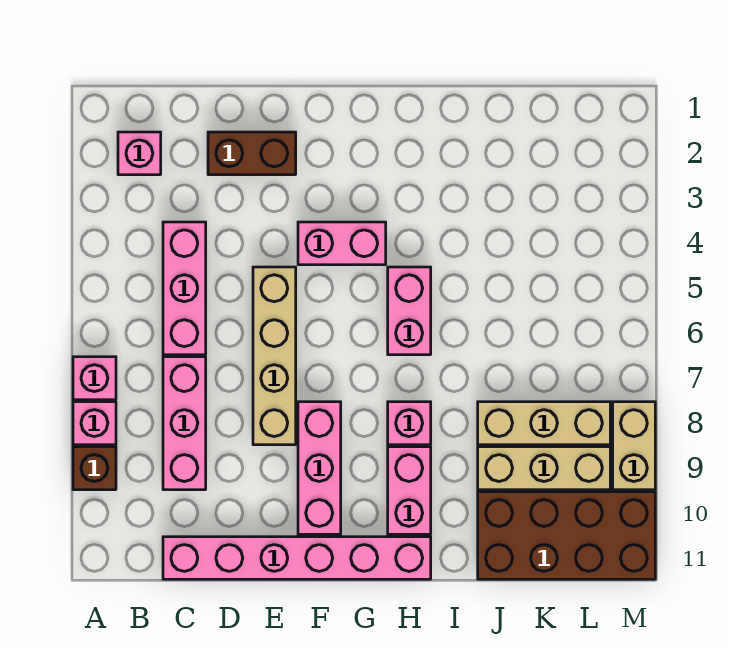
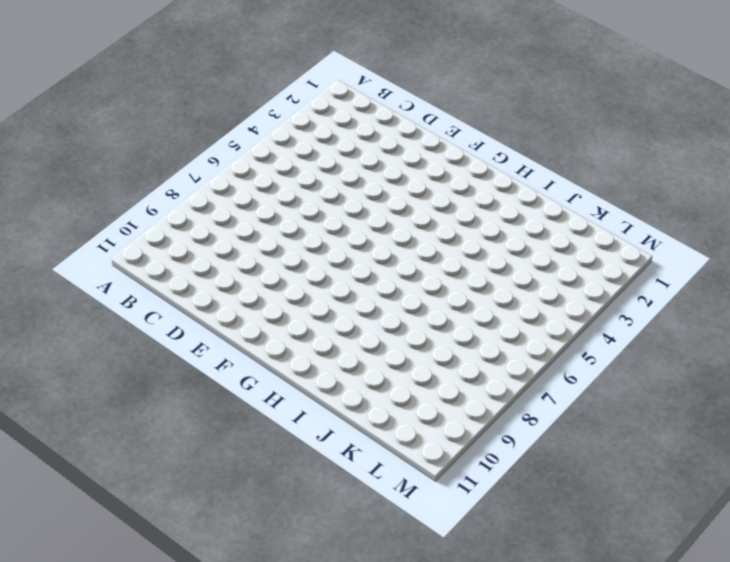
none -> pink brick A7 level 1
none -> pink brick A8 level 1
none -> brown brick A9 level 1

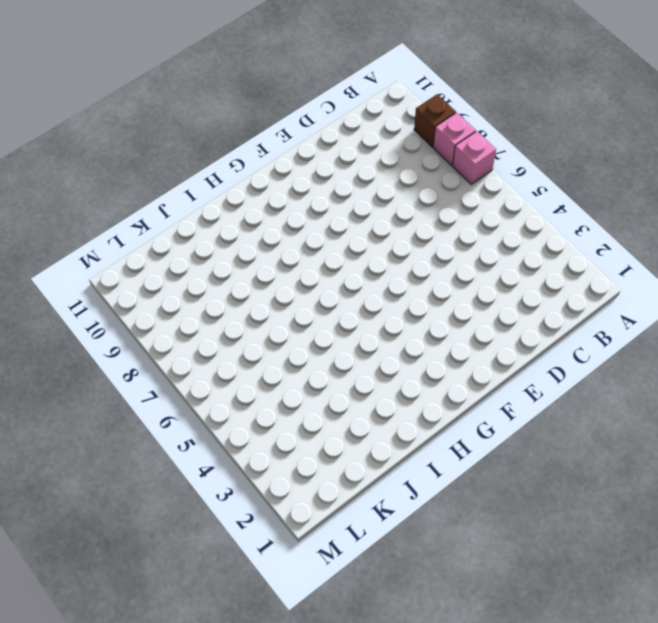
none -> pink brick B2 level 1
none -> pink brick C4:C6 level 1
none -> pink brick C7:C9 level 1

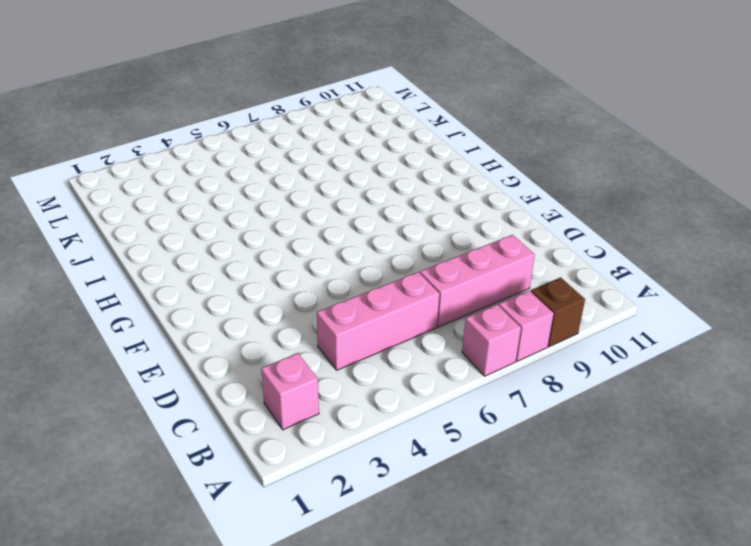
none -> pink brick C11:H11 level 1
none -> brown brick D2:E2 level 1
none -> tan brick E5:E8 level 1

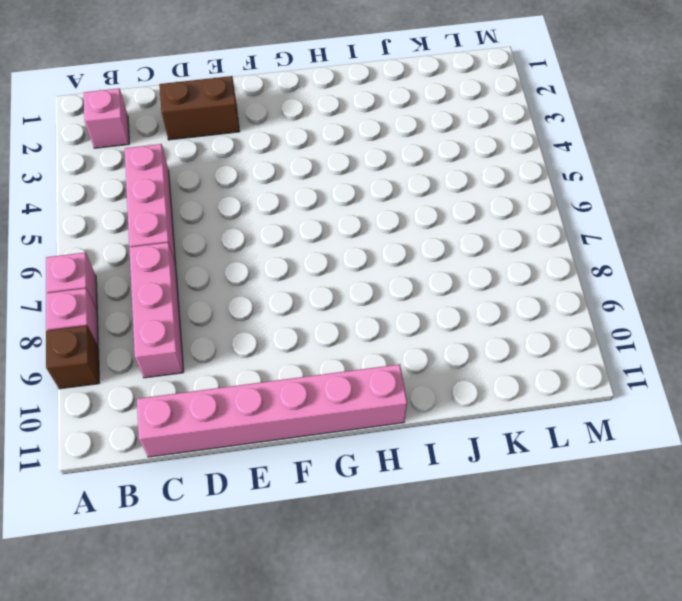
none -> tan brick E5:E8 level 1
none -> pink brick F4:G4 level 1
none -> pink brick F8:F10 level 1

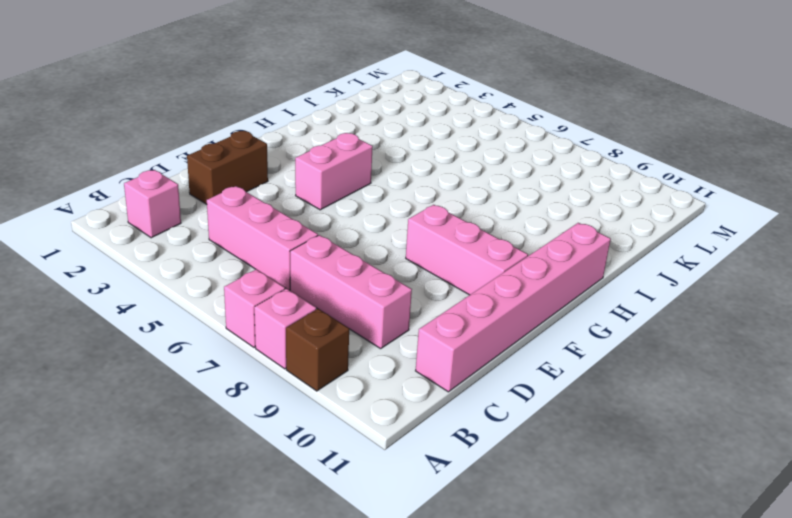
none -> tan brick E5:E8 level 1
none -> pink brick H5:H6 level 1
none -> pink brick H8 level 1

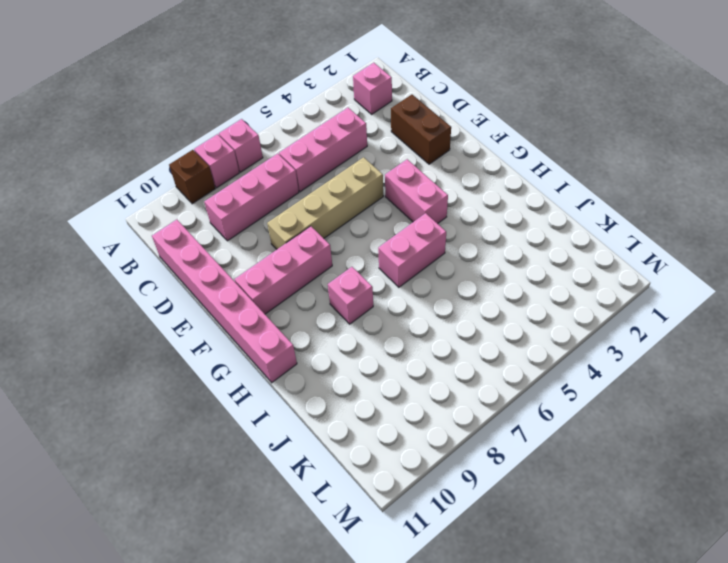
none -> pink brick H9:H10 level 1
none -> tan brick J8:L8 level 1
none -> tan brick J9:L9 level 1

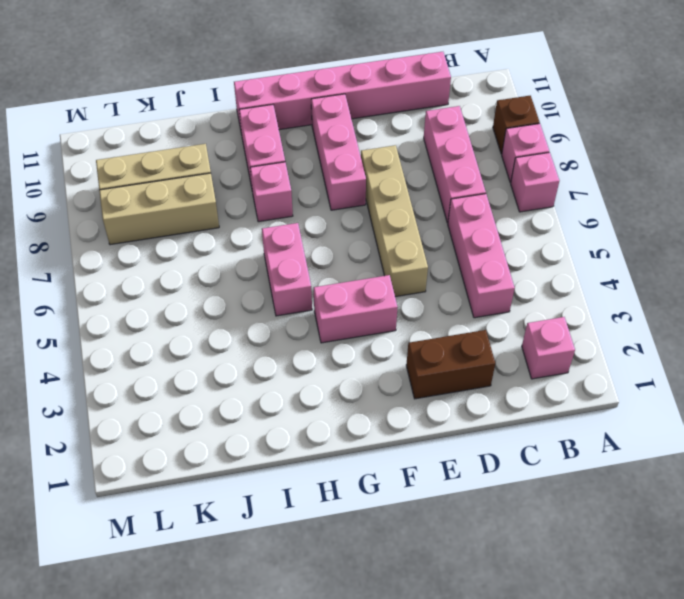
none -> brown brick J10:M11 level 1
none -> tan brick M8:M9 level 1

